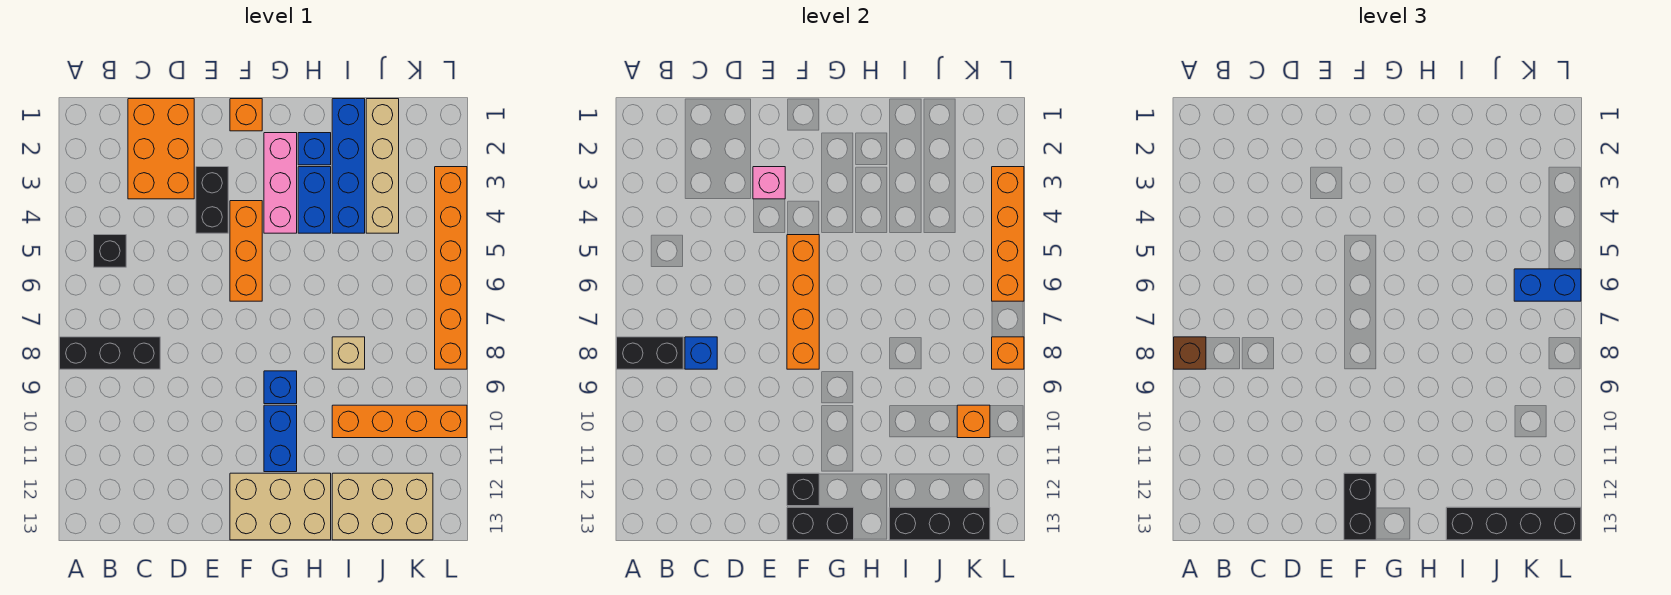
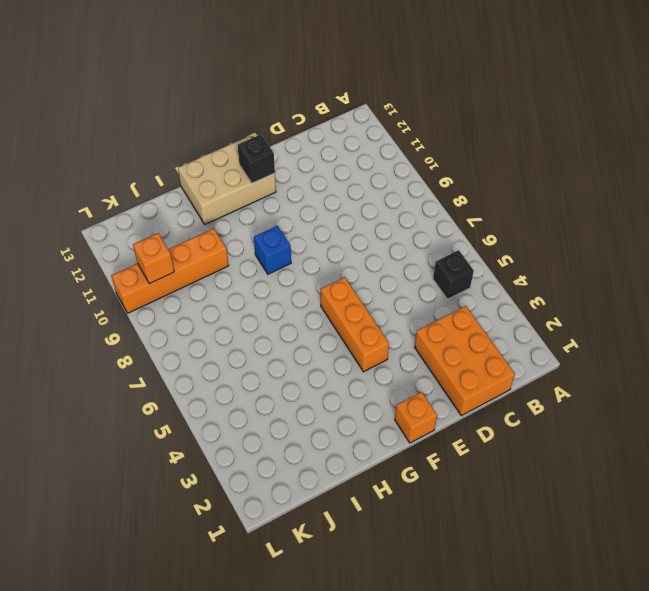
none -> black brick A8:C8 level 1
none -> black brick E3:E4 level 1
none -> pink brick G2:G4 level 1
none -> blue brick G10:G11 level 1

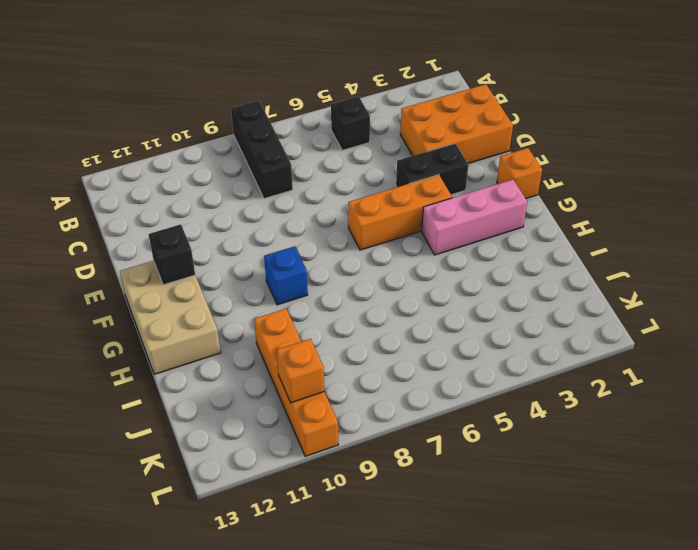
none -> blue brick G10:G11 level 1
none -> blue brick H2 level 1
none -> blue brick H3:H4 level 1
none -> blue brick I1:I4 level 1

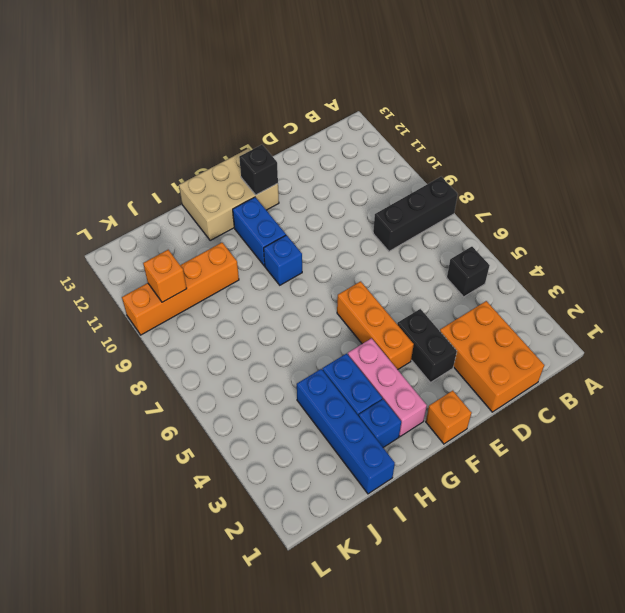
none -> tan brick I8 level 1
none -> tan brick I12:K13 level 1
none -> tan brick J1:J4 level 1
none -> orange brick L3:L8 level 1

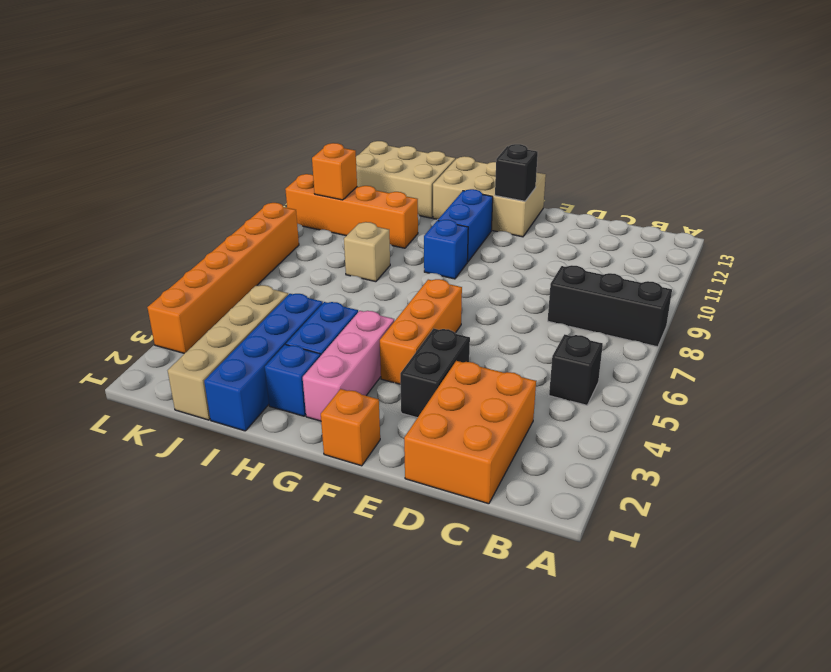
none -> black brick A8:B8 level 2
none -> blue brick C8 level 2
none -> pink brick E3 level 2
none -> orange brick F5:F8 level 2

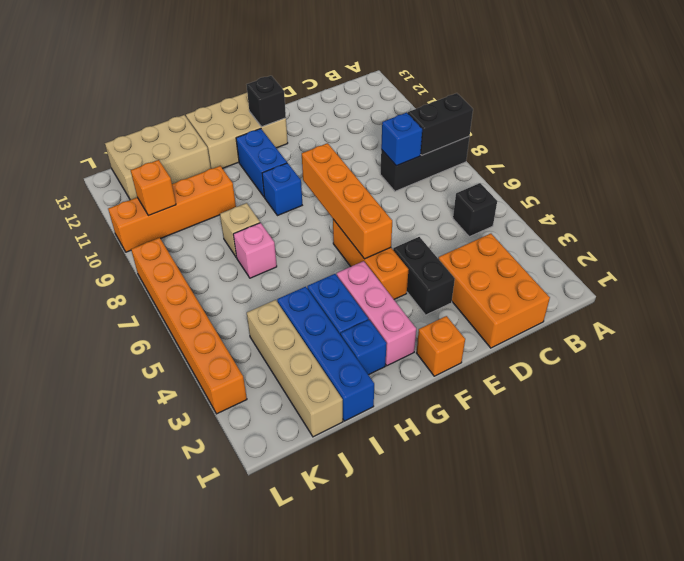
pink brick I7 level 1 -> pink brick E3 level 2
none -> black brick F13:G13 level 2
none -> black brick I13:K13 level 2
none -> orange brick L3:L6 level 2
none -> orange brick L8 level 2

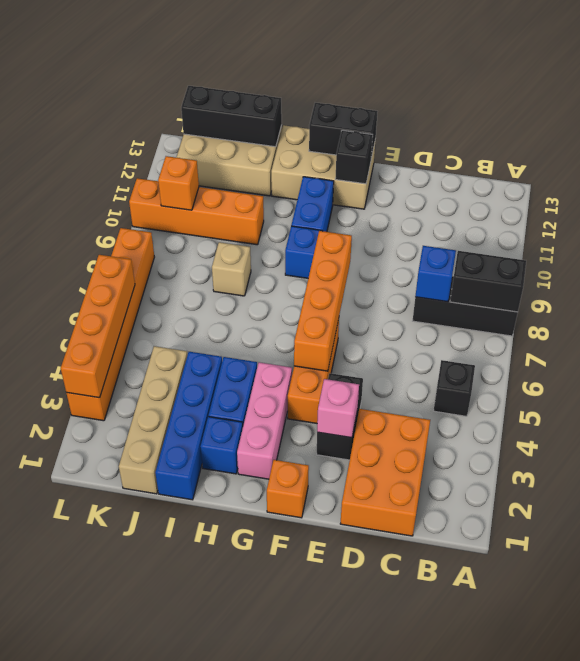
none -> orange brick L8 level 2
none -> brown brick A8 level 3
none -> black brick F12:F13 level 3
none -> black brick I13:L13 level 3

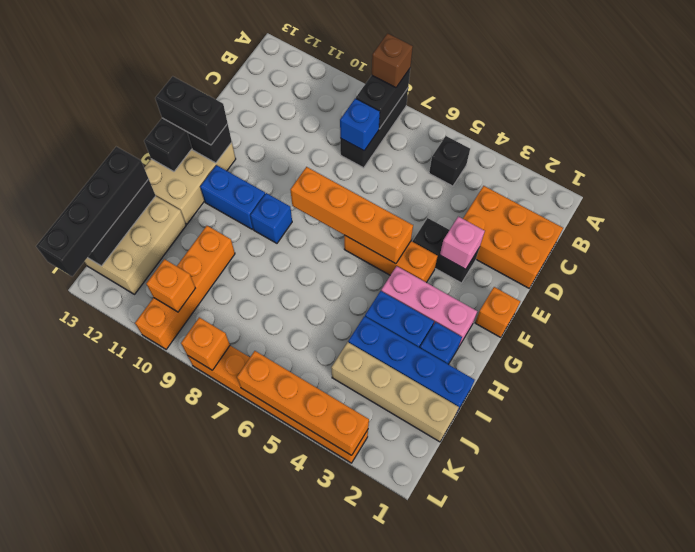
none -> tan brick I8 level 1
none -> blue brick K6:L6 level 3

